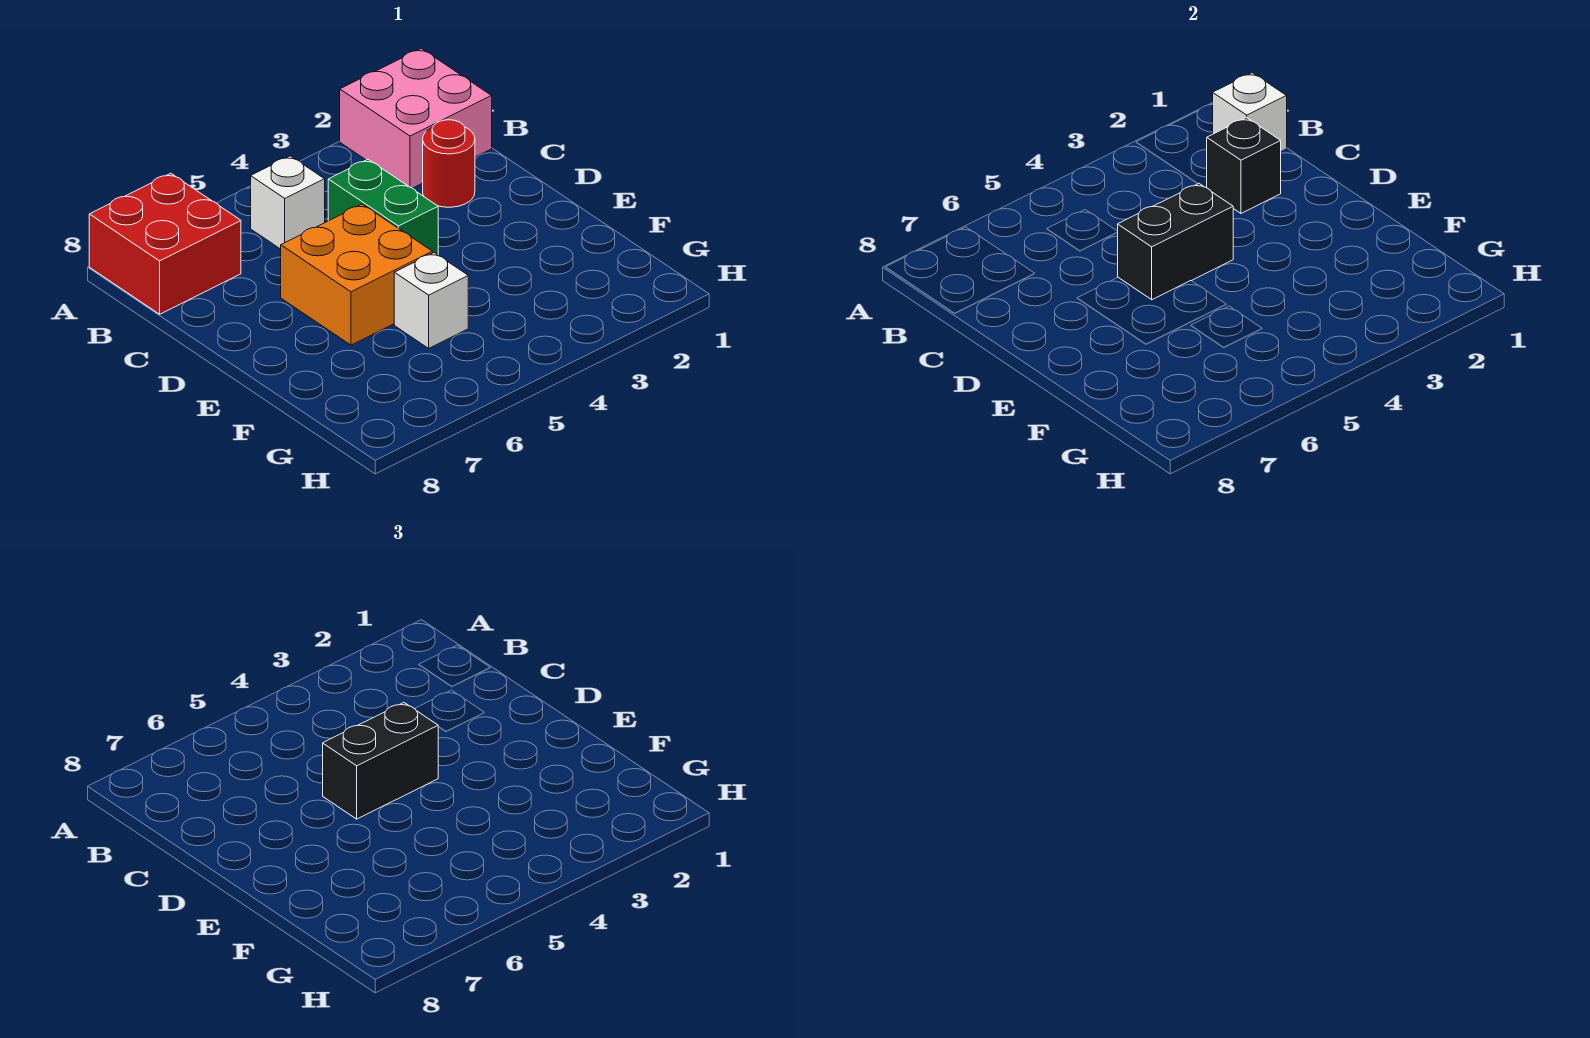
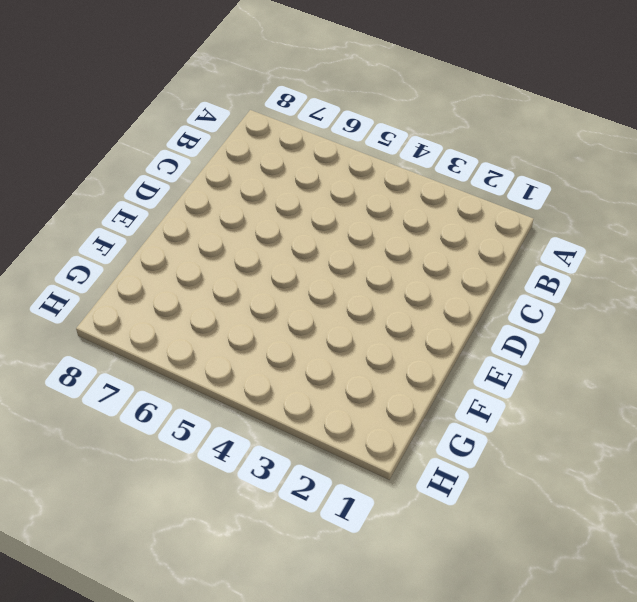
none -> pink brick A1:B2 level 1
none -> red brick A7:B8 level 1

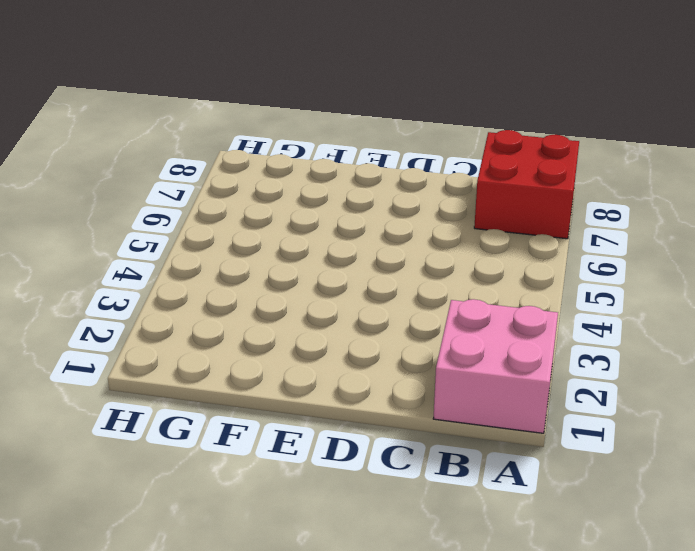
none -> white brick B5 level 1
none -> red round brick C2 level 1

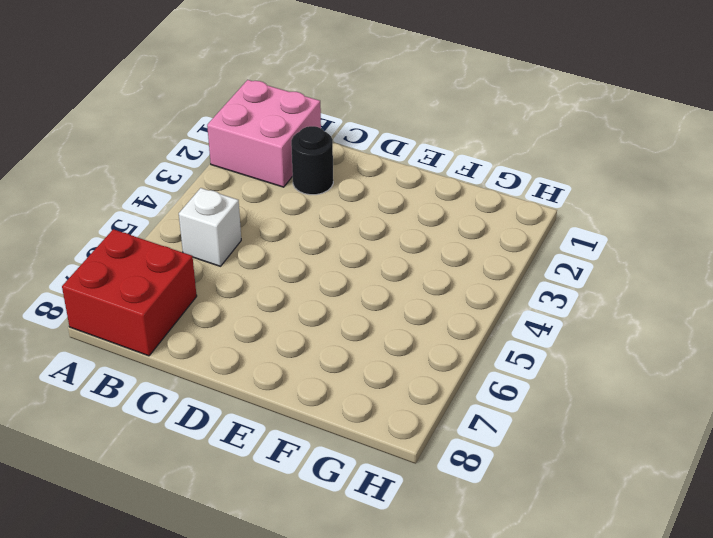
black round brick C2 level 1 -> red round brick C2 level 1
none -> green brick C4:D4 level 1
none -> orange brick D5:E6 level 1

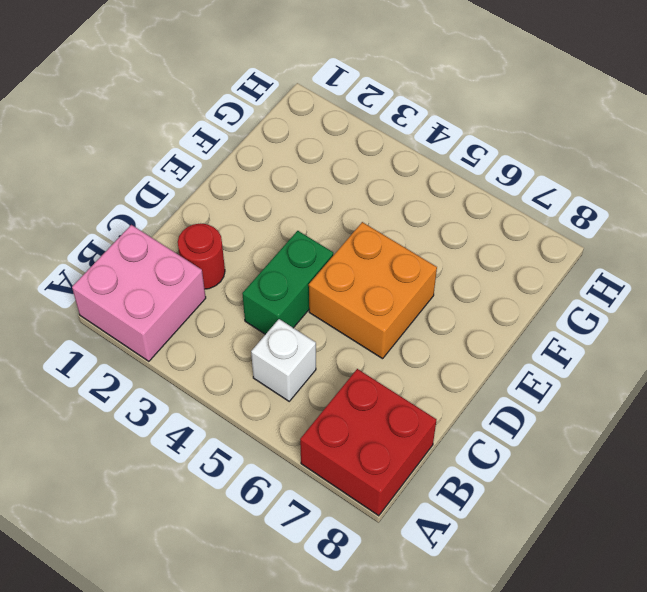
none -> white brick F5 level 1
none -> white brick B1 level 2

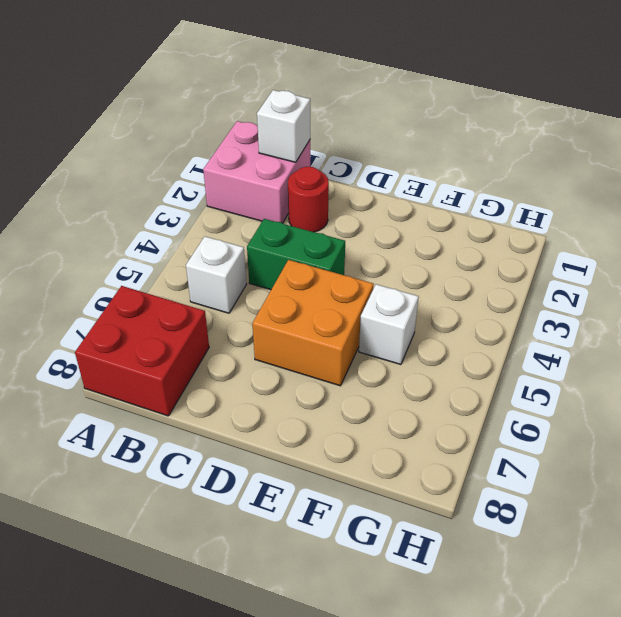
none -> black brick C2 level 2
none -> black brick D4:D5 level 2

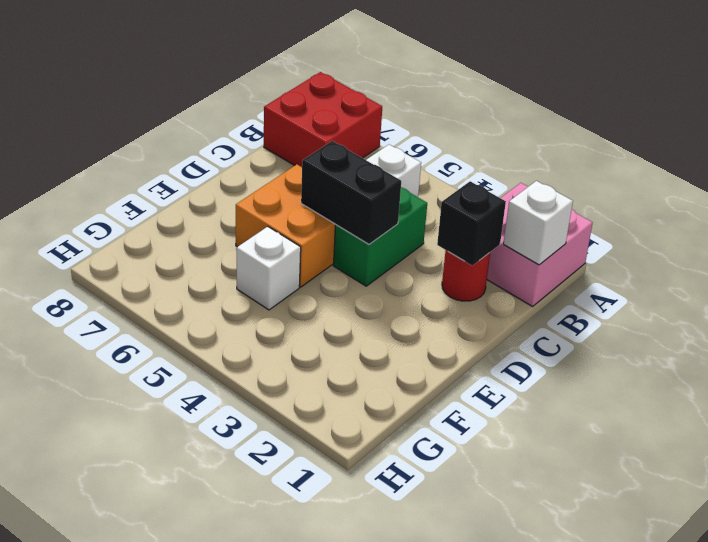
none -> black brick D4:D5 level 3

